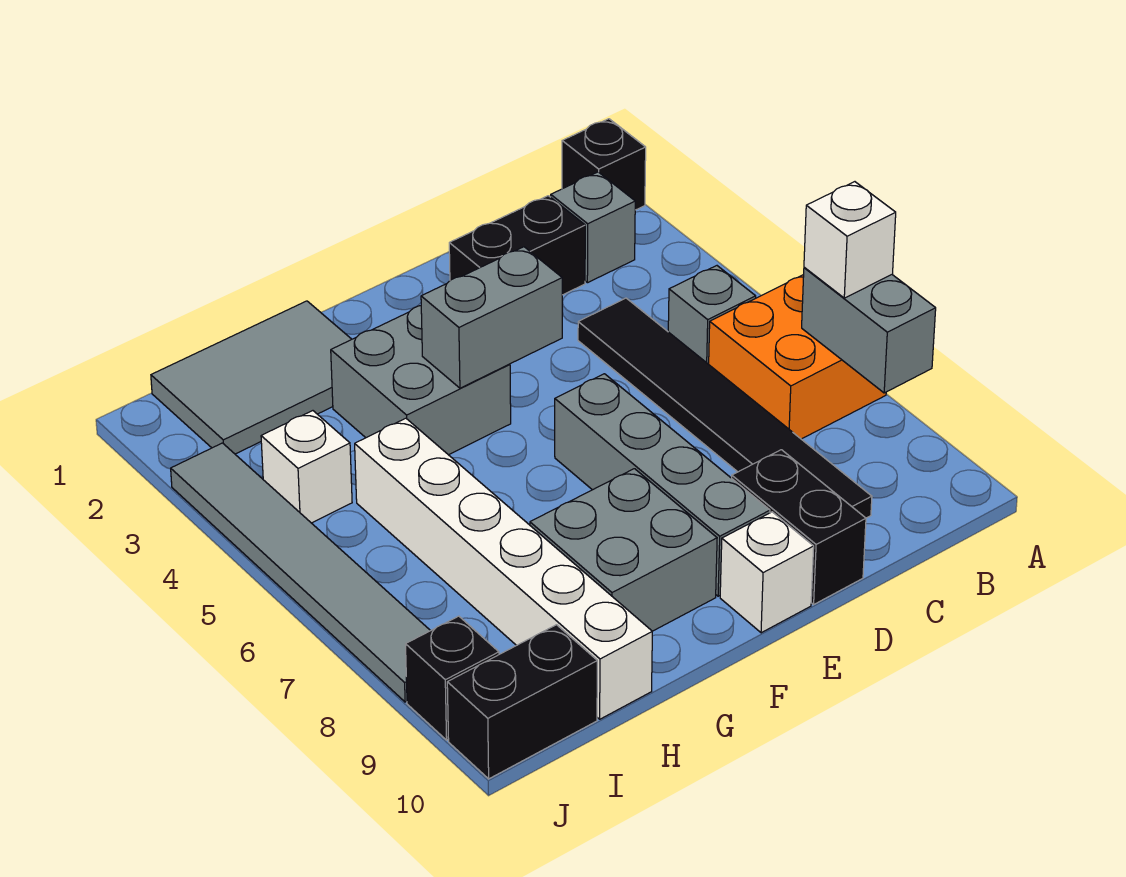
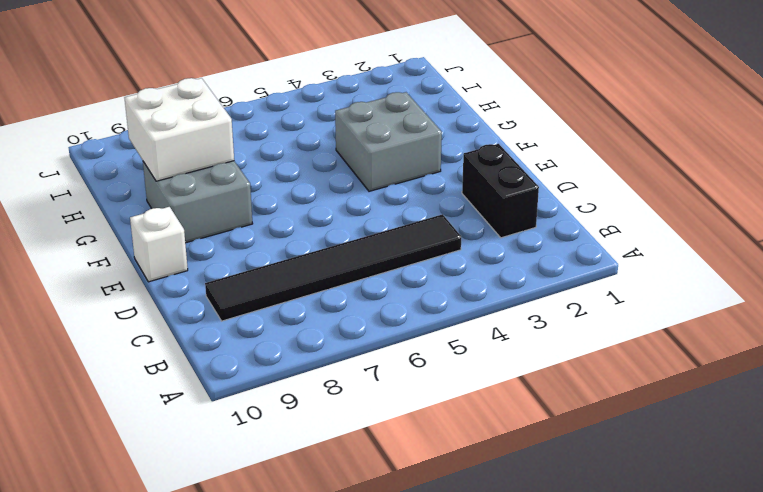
white brick G8:H9 level 2 -> none
none -> black brick A1 level 1
none -> orange brick A6:B7 level 1
none -> grey brick B2 level 1

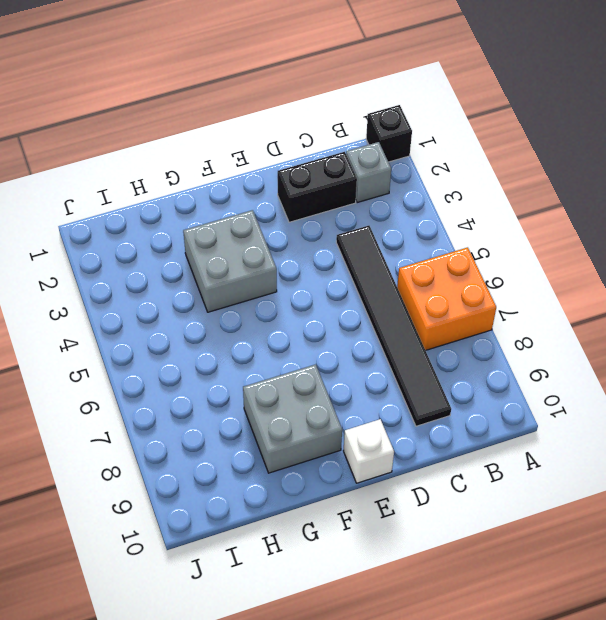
none -> grey brick B5 level 1
none -> black brick D9:D10 level 1
none -> grey brick E6:E9 level 1

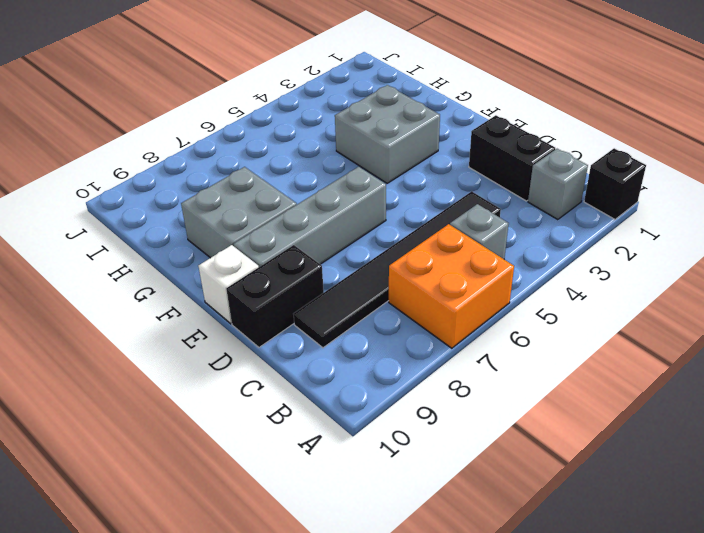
none -> grey tile G1:I2 level 1
none -> white brick H5:H10 level 1
none -> white brick I4 level 1

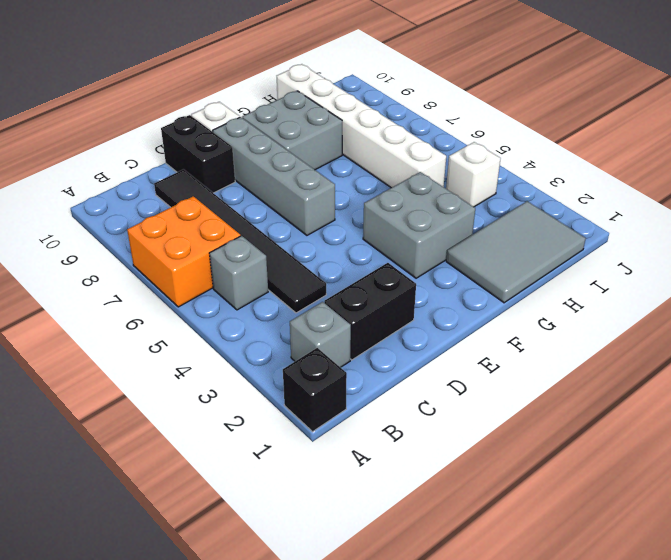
none -> black brick I10:J10 level 1
none -> grey tile J3:J8 level 1
none -> black brick J9 level 1

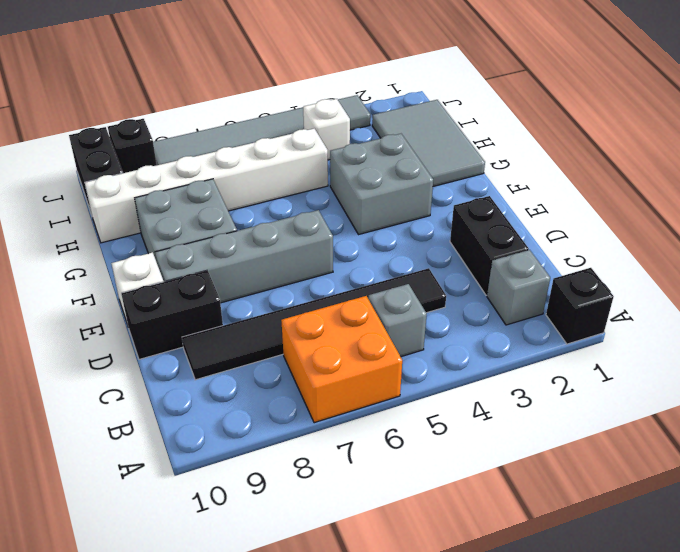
none -> grey brick A7:A8 level 2
none -> grey brick E4:F4 level 2
none -> white brick A7 level 3

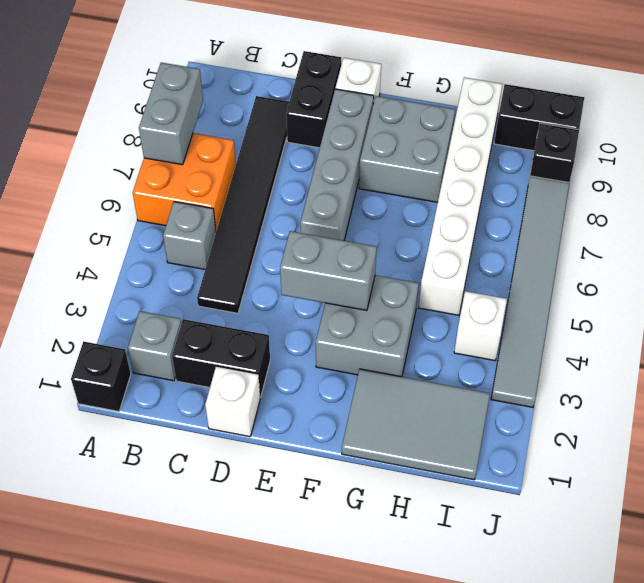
white brick D1 level 1 -> white brick A7 level 3

